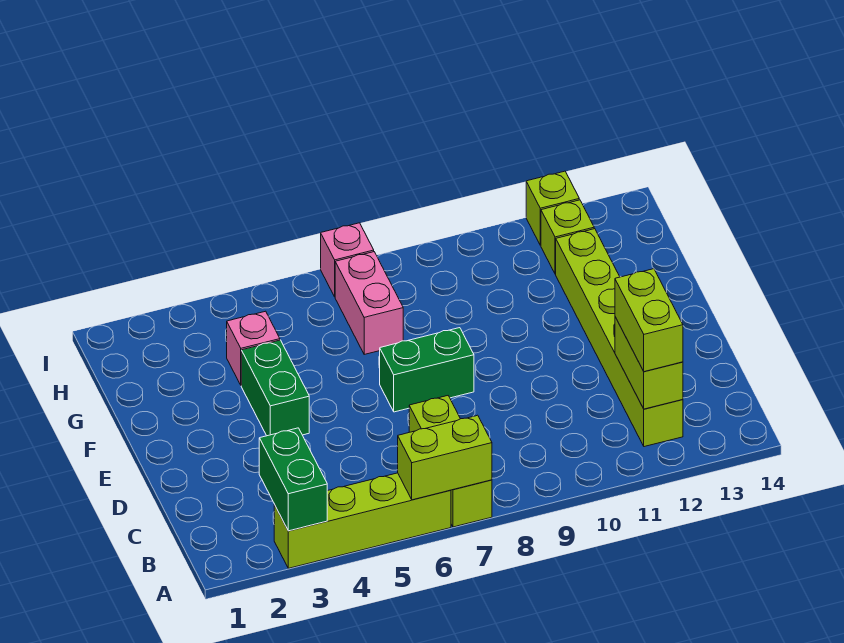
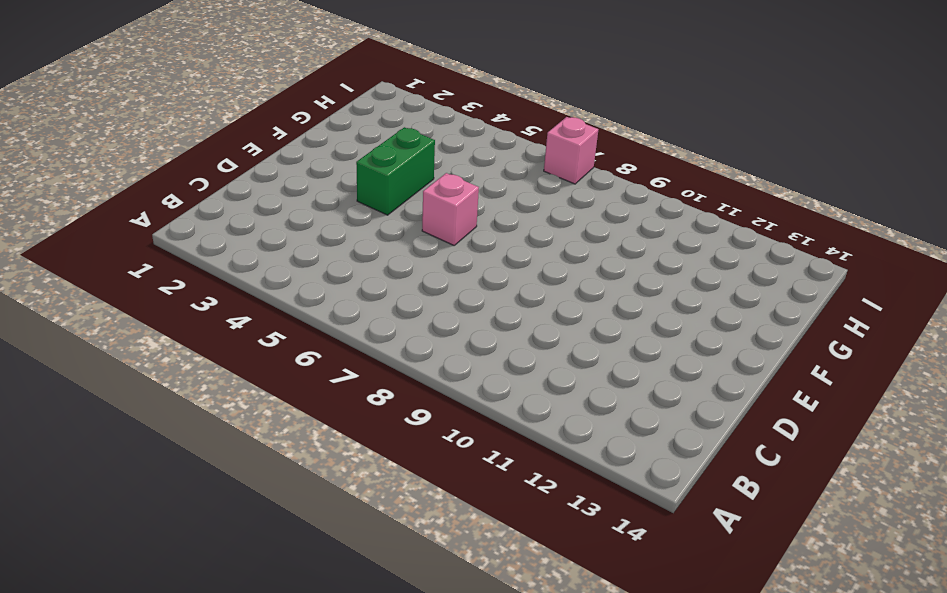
pink brick E6 level 1 -> pink brick G4 level 1
none -> lime brick A3:A6 level 1
none -> lime brick A7:C7 level 1
none -> lime brick B12:G12 level 1

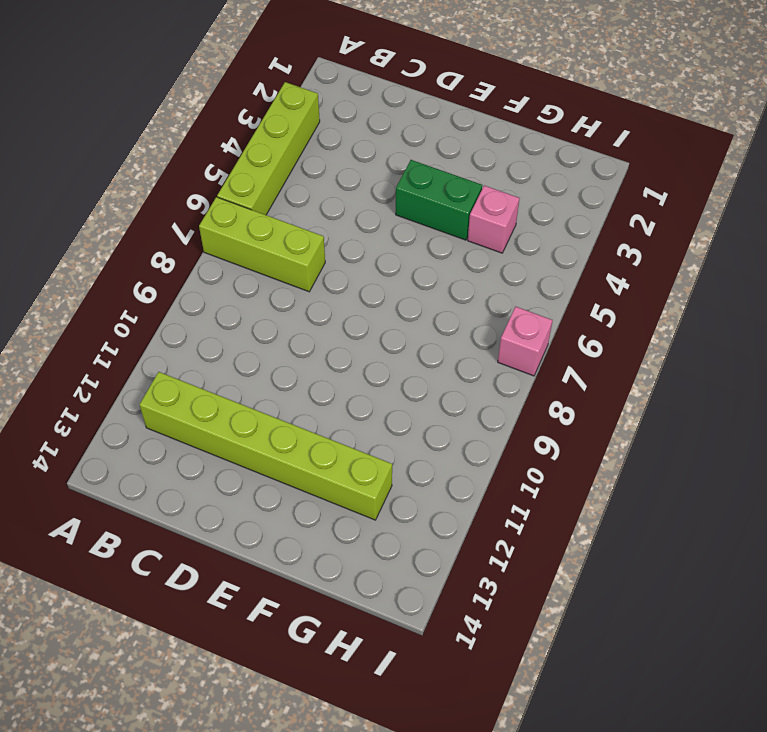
none -> green brick E7:E8 level 1
none -> pink brick G7:H7 level 1
none -> lime brick H12 level 1

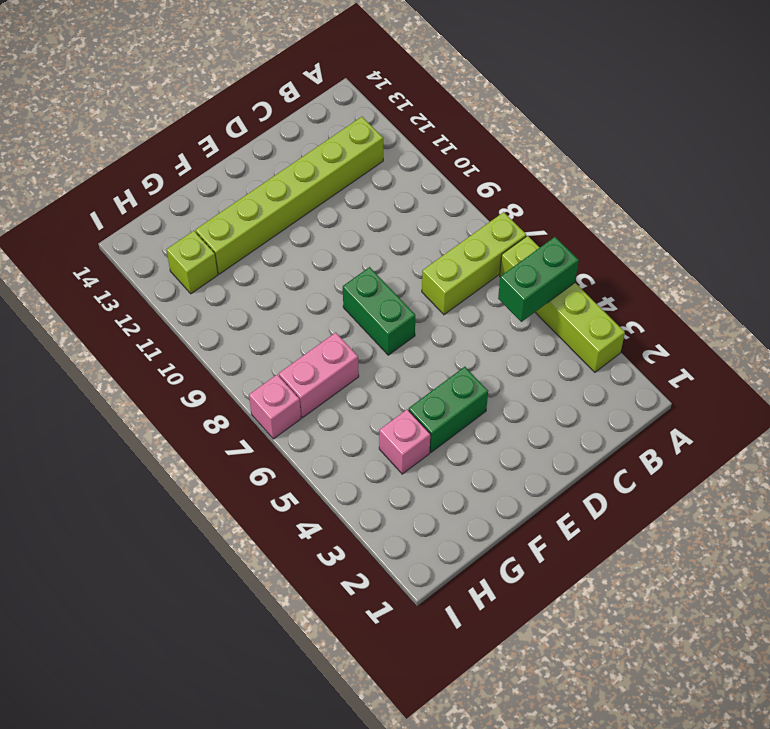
green brick A5:B5 level 2 -> green brick A3:B3 level 2
none -> lime brick I12 level 1
none -> lime brick A6:A7 level 2
none -> lime brick B12:C12 level 2

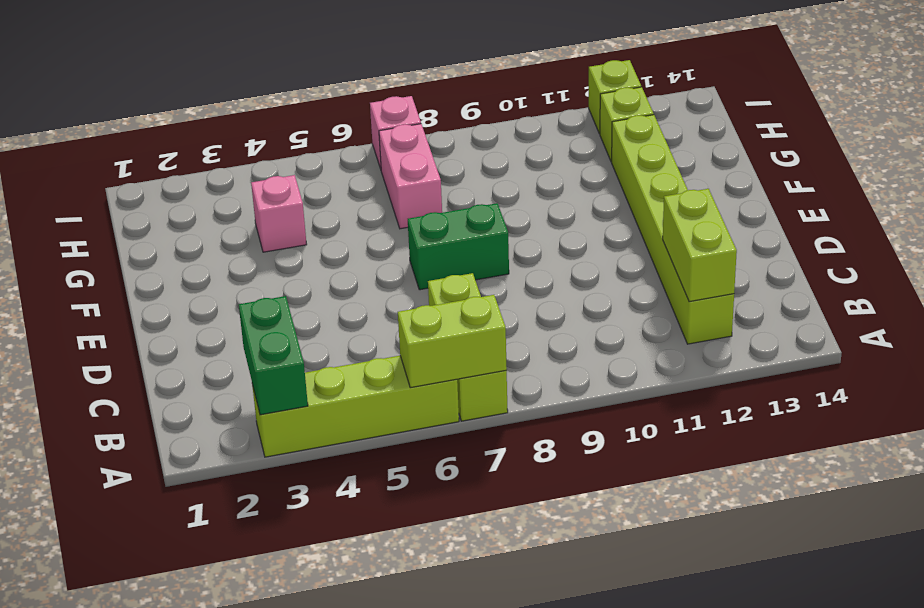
none -> green brick E4:F4 level 1
none -> lime brick B12:C12 level 3

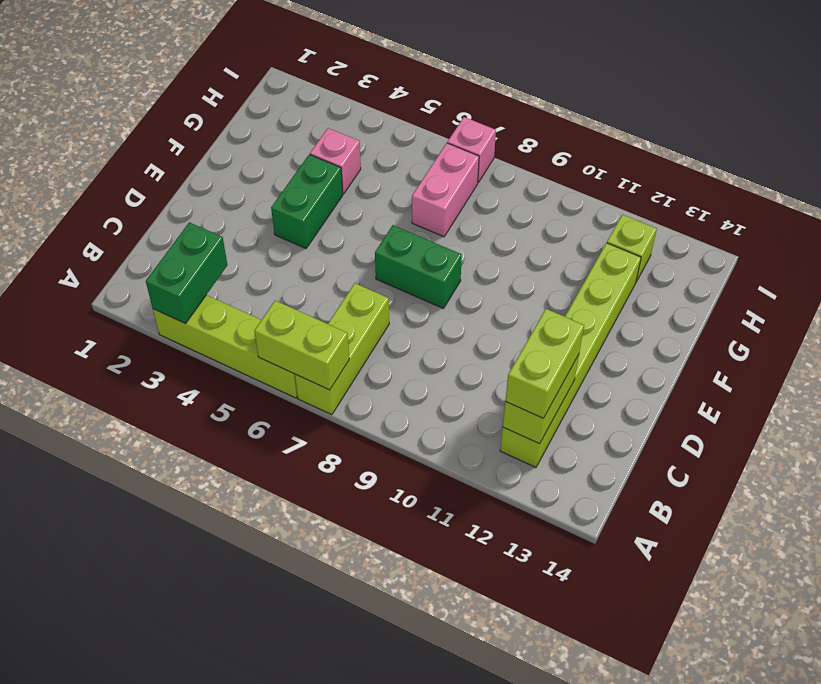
none -> lime brick I12 level 1

